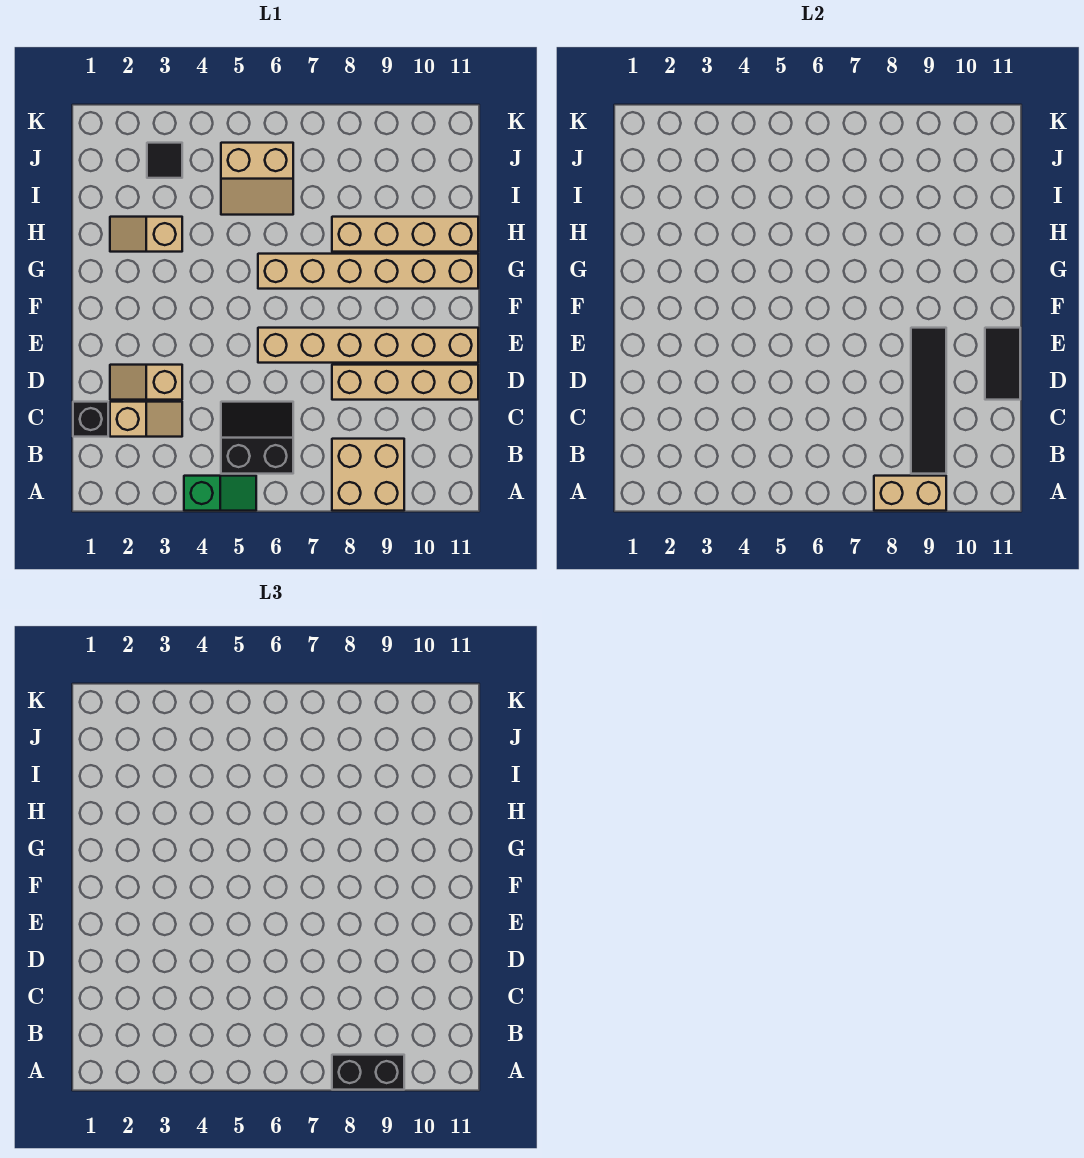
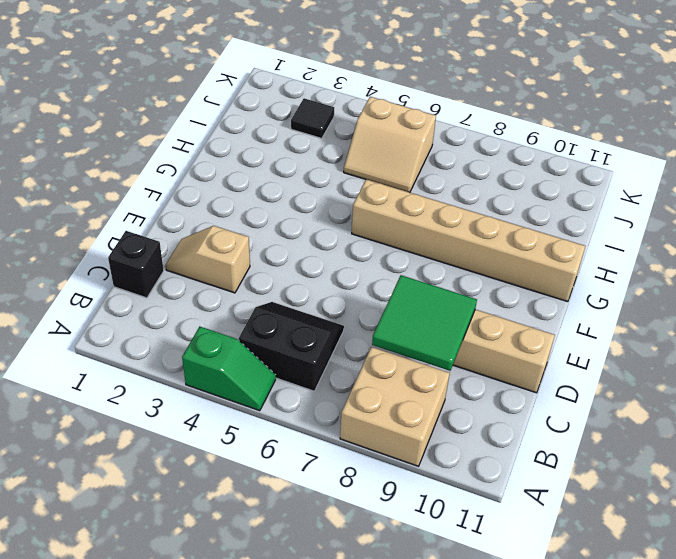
green tile C8:D9 level 2 -> black tile B9:E9 level 2
none -> tan slope C2:C3 level 1 top 2
none -> tan brick E6:E11 level 1
none -> tan slope H2:H3 level 1 top 3

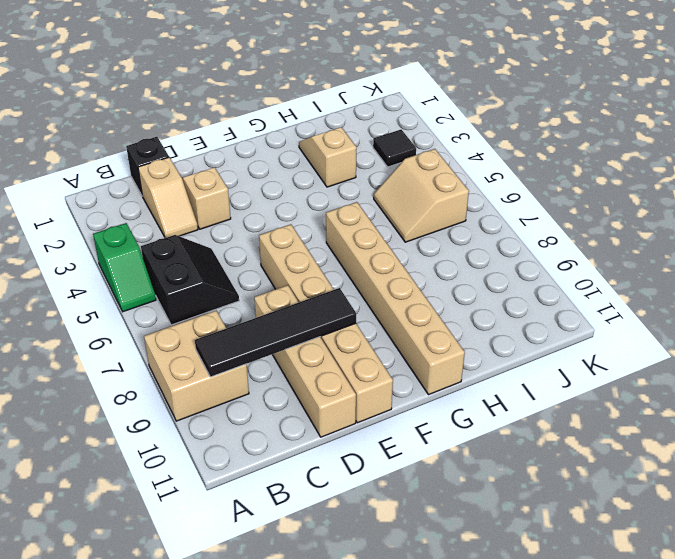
none -> tan brick H8:H11 level 1
none -> tan brick A8:A9 level 2
none -> black tile D11:E11 level 2

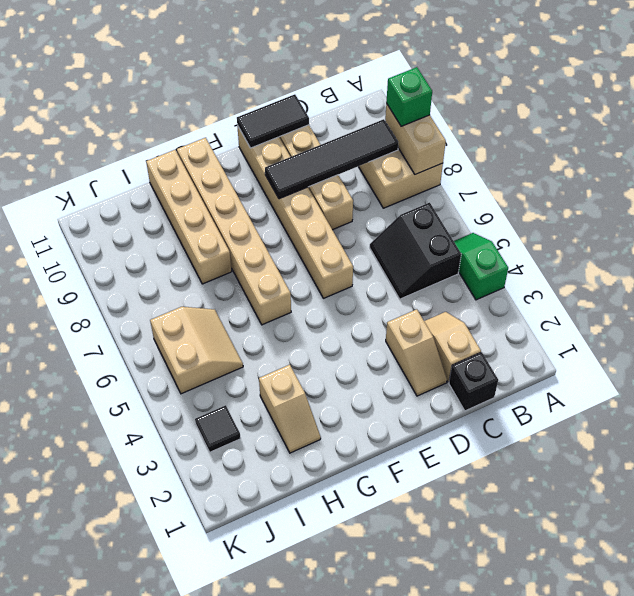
green brick A9 level 3 -> black brick A8:A9 level 3

